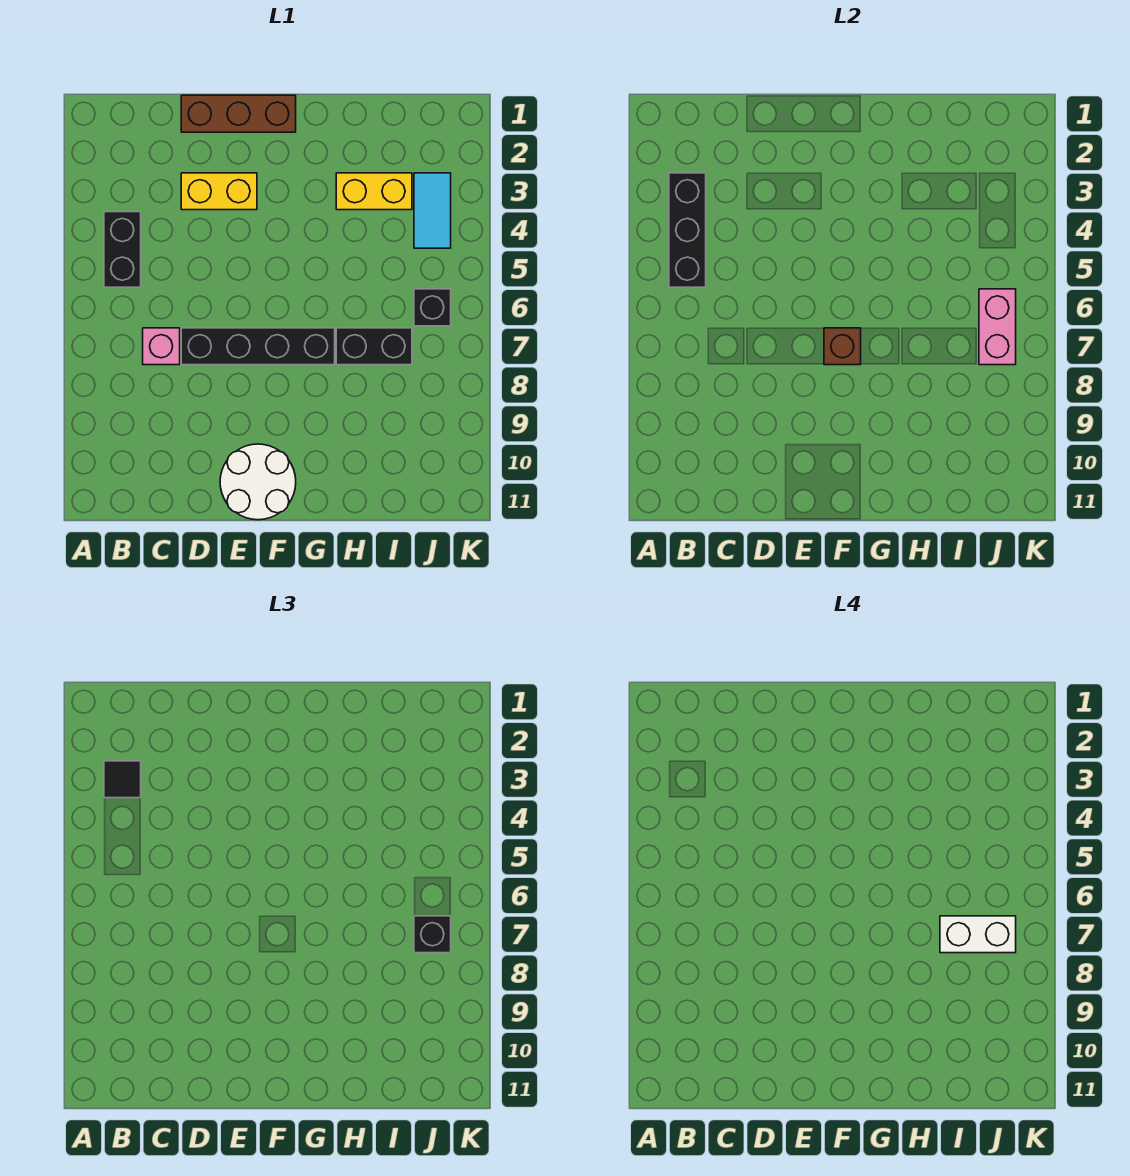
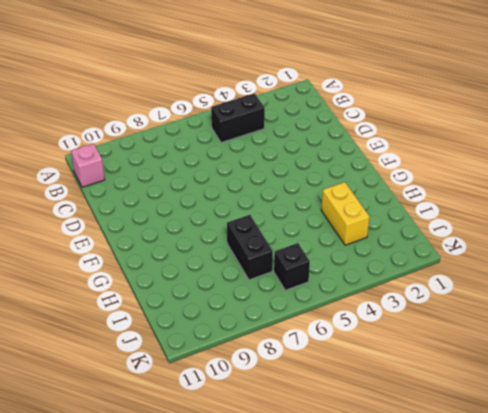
pink brick B11 level 1 -> pink brick C7 level 1
none -> brown brick D1:F1 level 1
none -> yellow brick D3:E3 level 1
none -> black brick D7:G7 level 1

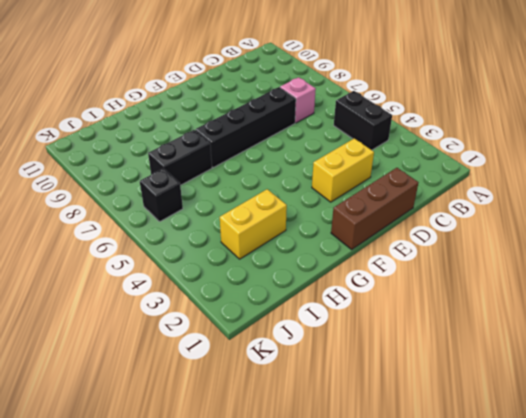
none -> white round brick E10:F11 level 1
none -> cyan tile J3:J4 level 1
none -> black brick B3:B5 level 2

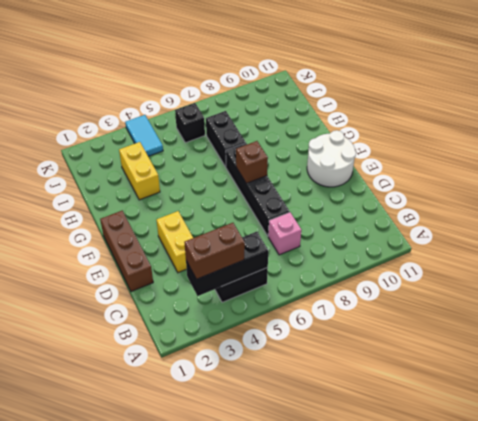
brown brick B3:B4 level 3 -> black tile B3 level 3
cyan tile J4:K4 level 1 -> cyan tile J3:J4 level 1
none -> pink brick J6:J7 level 2
none -> black brick J7 level 3
none -> white brick I7:J7 level 4

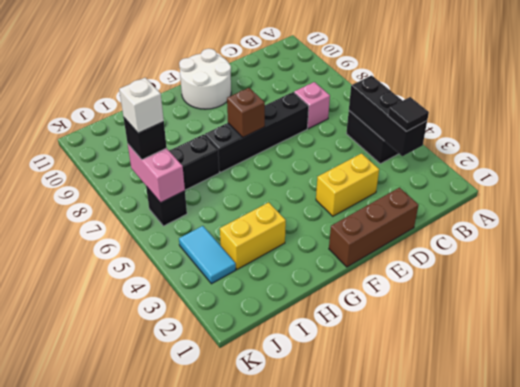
white brick J7 level 4 -> white brick I7:J7 level 4

